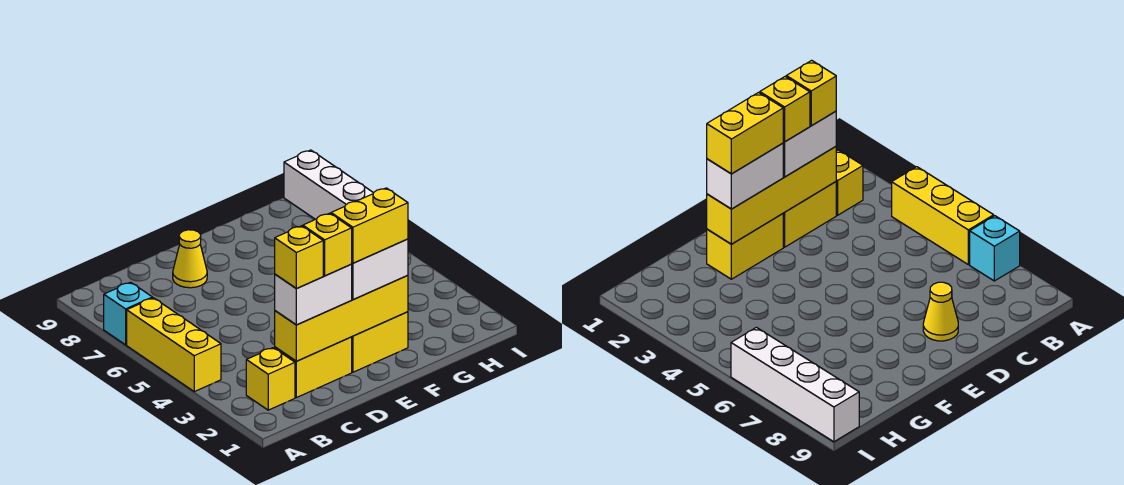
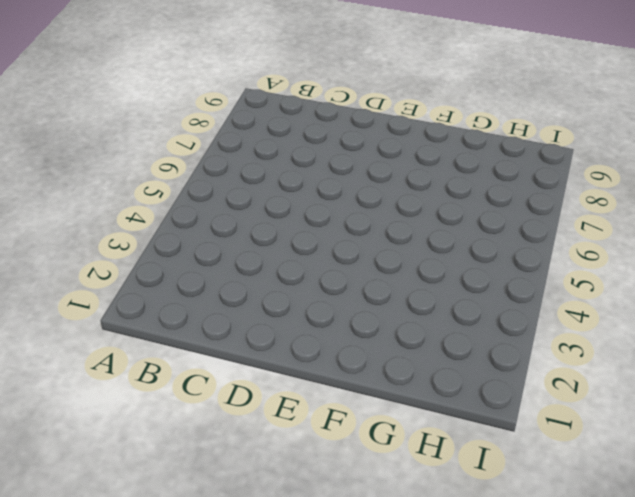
none -> yellow brick A4:A6 level 1
none -> cyan brick A7 level 1
none -> yellow brick B2 level 1

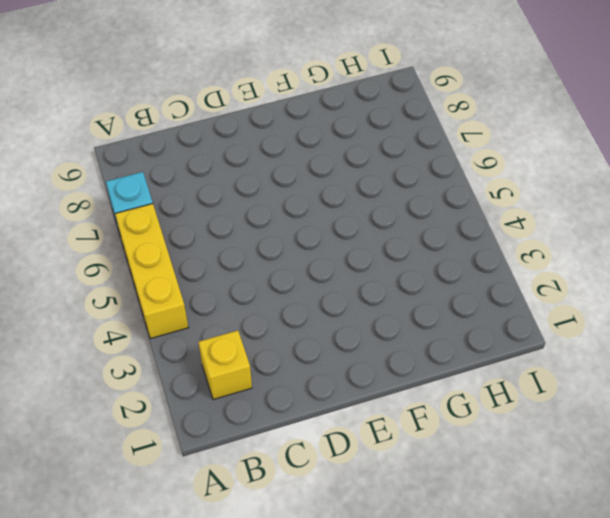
none -> yellow brick C2:D2 level 1
none -> yellow cone D8 level 1
none -> yellow brick E2:F2 level 1

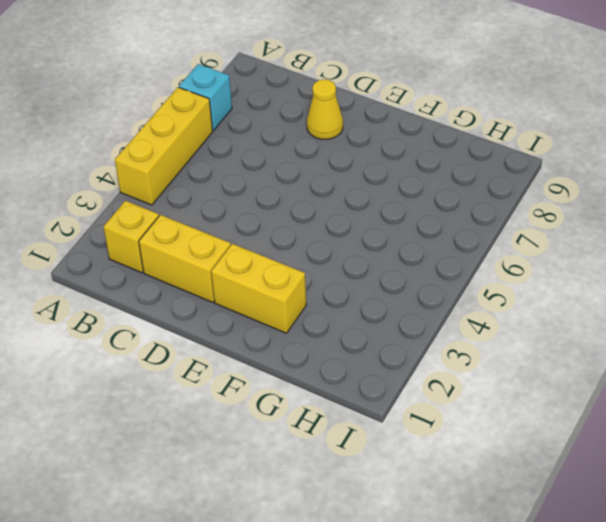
none -> white brick I6:I9 level 1
none -> yellow brick C2:F2 level 2
none -> white brick C2:D2 level 3

